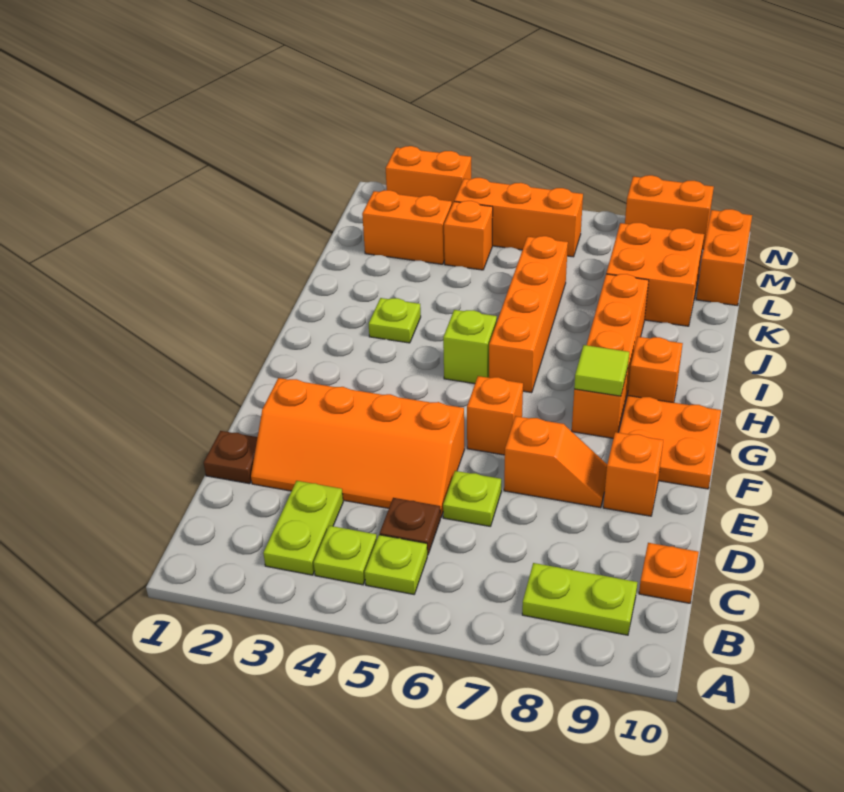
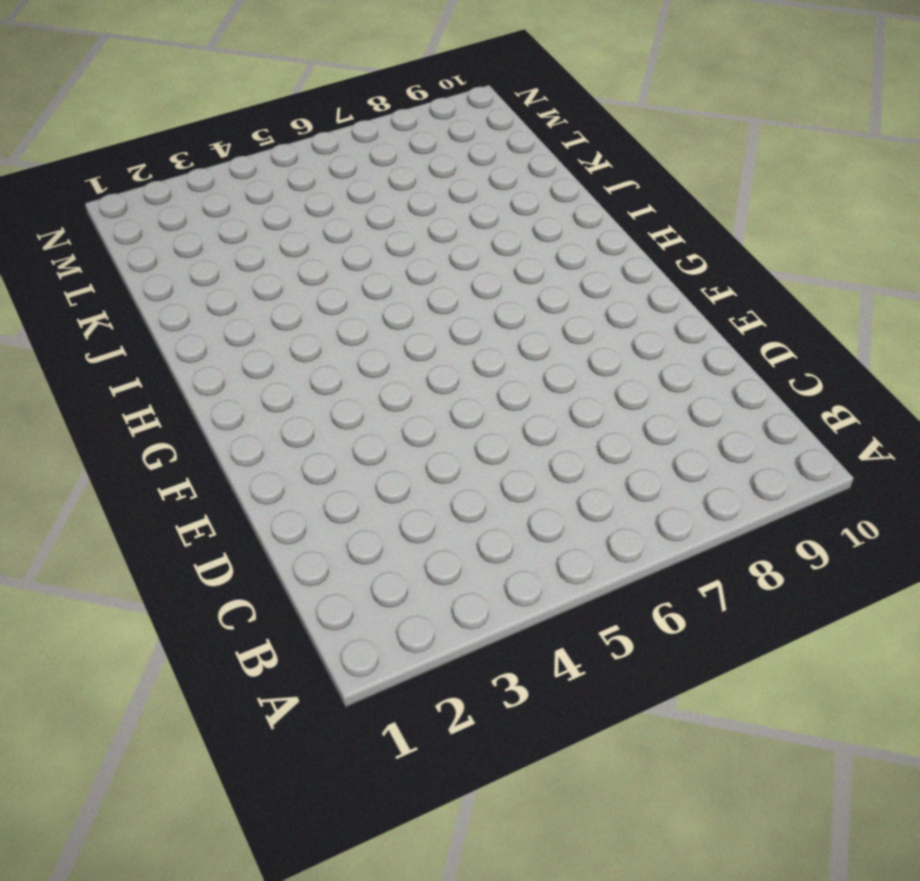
none -> lime plate B3:C3 level 1
none -> lime plate B4 level 1
none -> lime plate B5 level 1

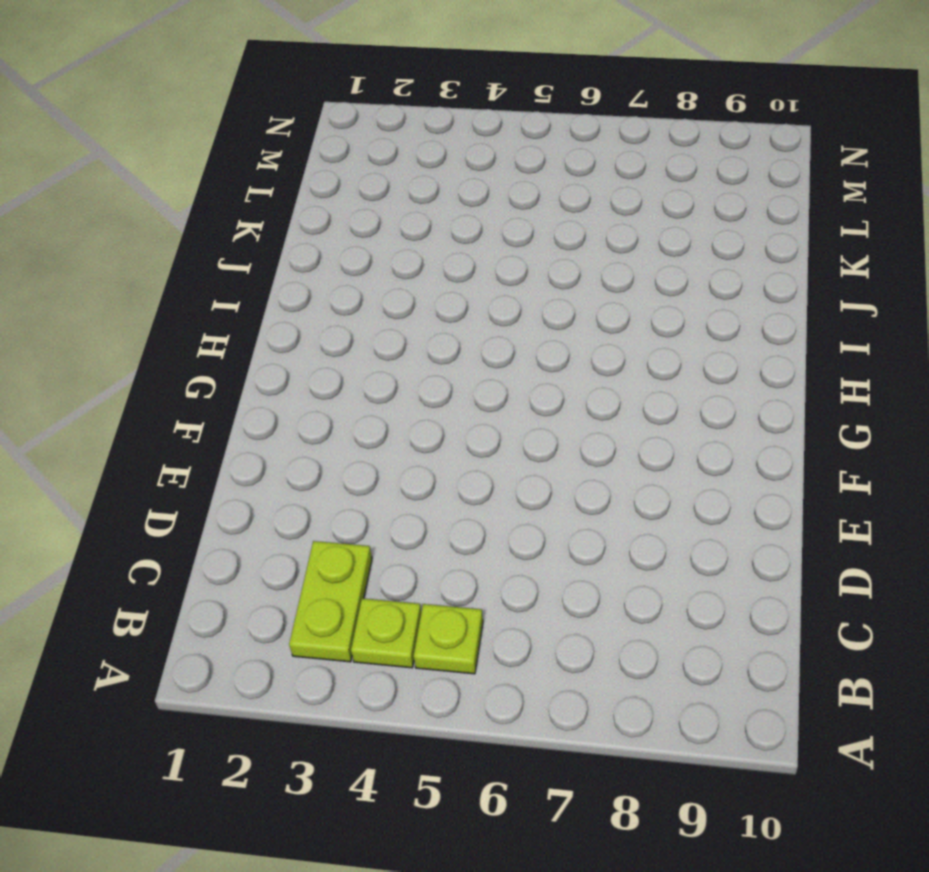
none -> lime plate B8:B9 level 1
none -> brown plate C5 level 1
none -> orange plate C10 level 1

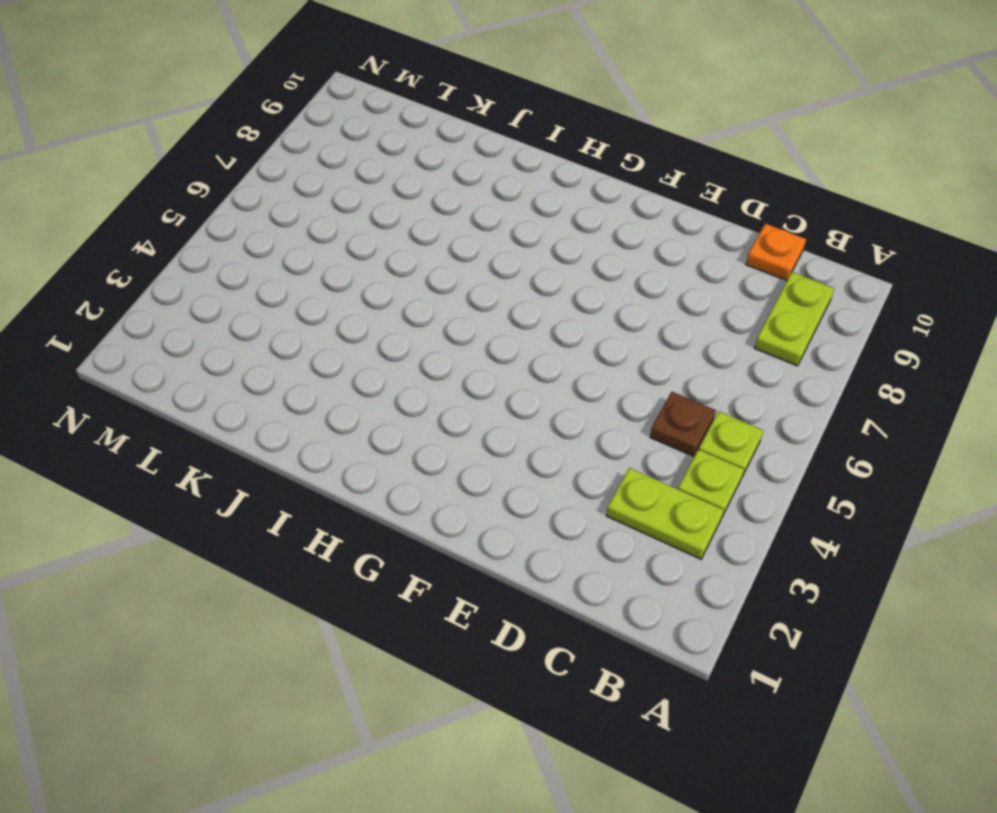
none -> brown plate D1 level 1
none -> orange slope D2:E5 level 1 top E
none -> lime plate D6 level 1

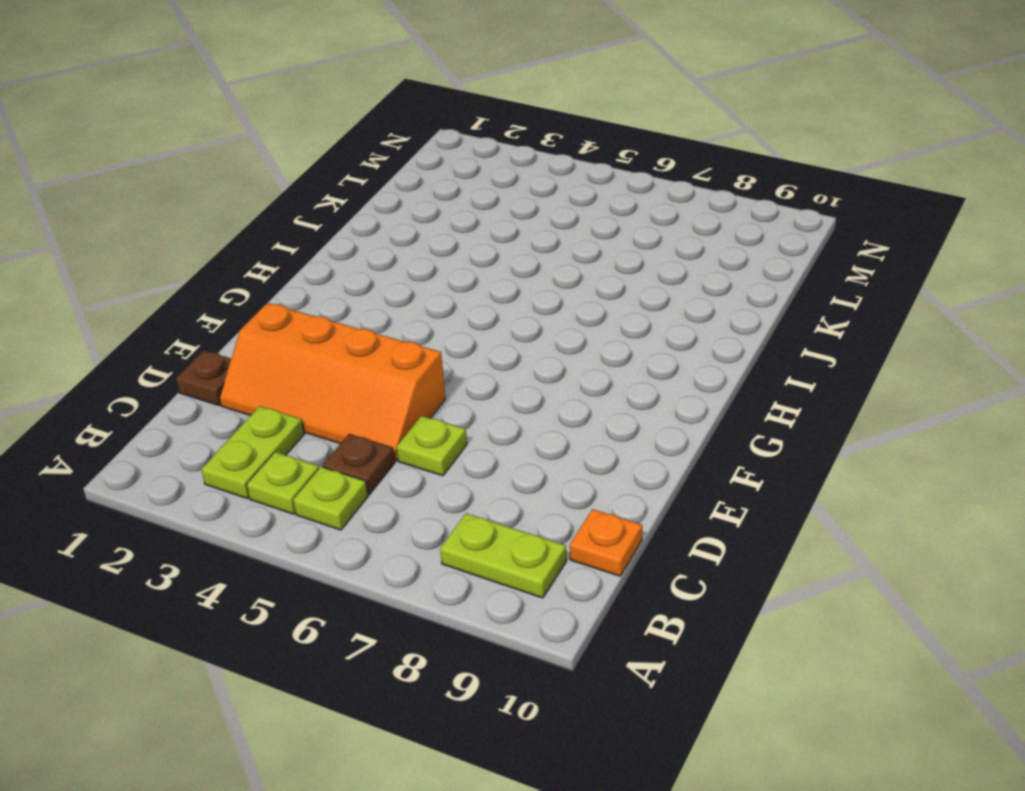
none -> orange slope E7:E8 level 1 top 7
none -> orange brick E9 level 1
none -> orange brick F6 level 1

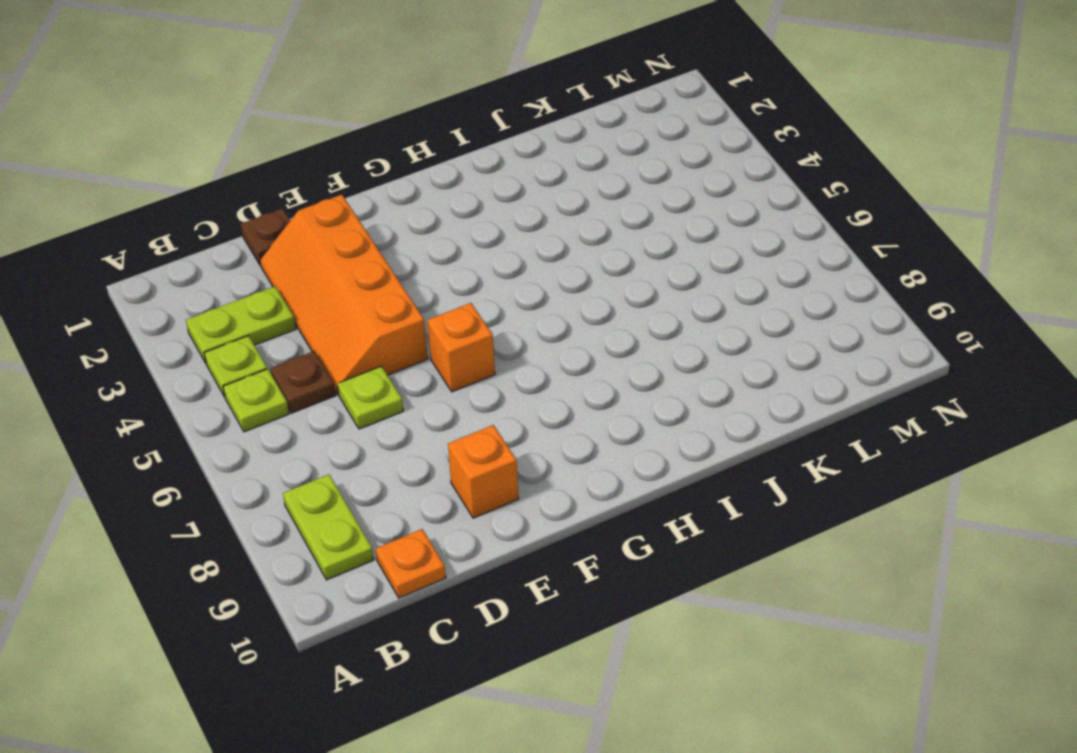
none -> orange slope E7:E8 level 1 top 7
none -> orange plate F9:G10 level 1
none -> orange brick G8:J8 level 1

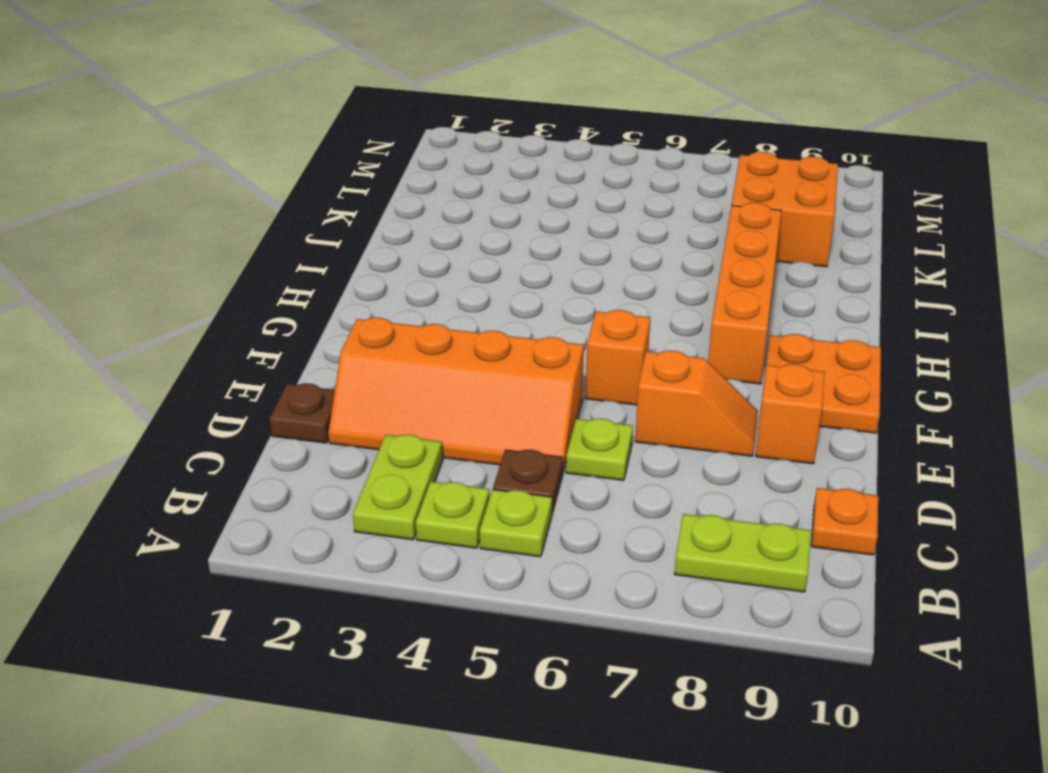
none -> lime brick H5 level 1
none -> orange brick H6:K6 level 1
none -> orange brick H9 level 1

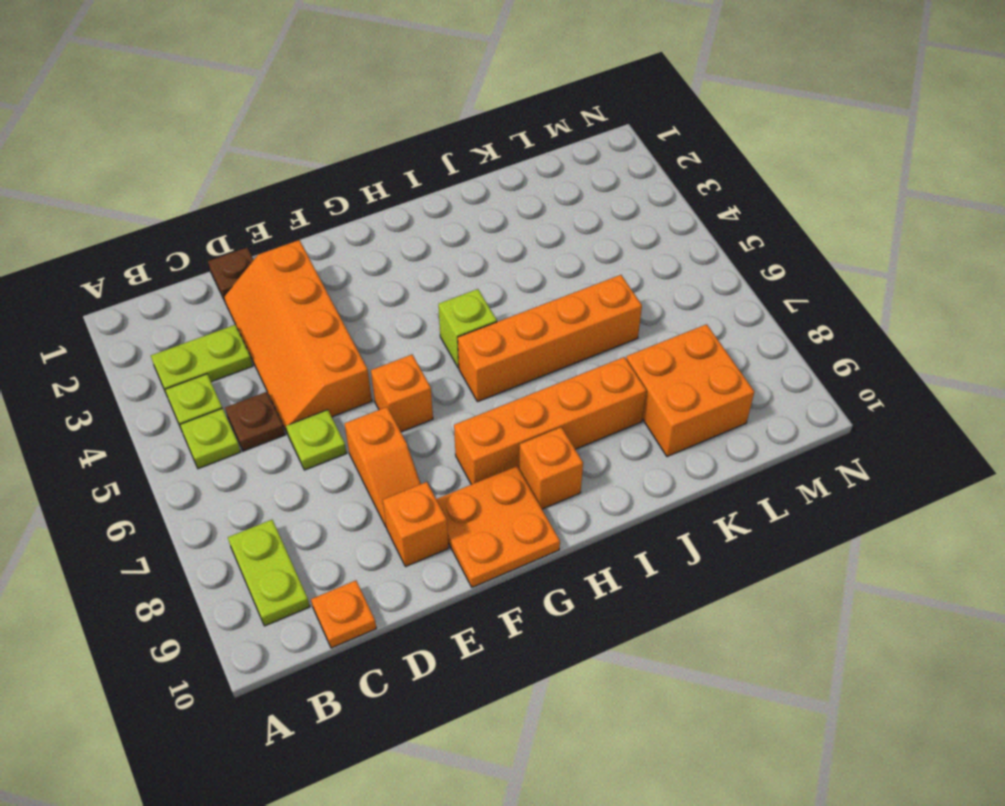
none -> lime plate I3 level 1
none -> orange brick L2:L3 level 1
none -> orange brick L4 level 1

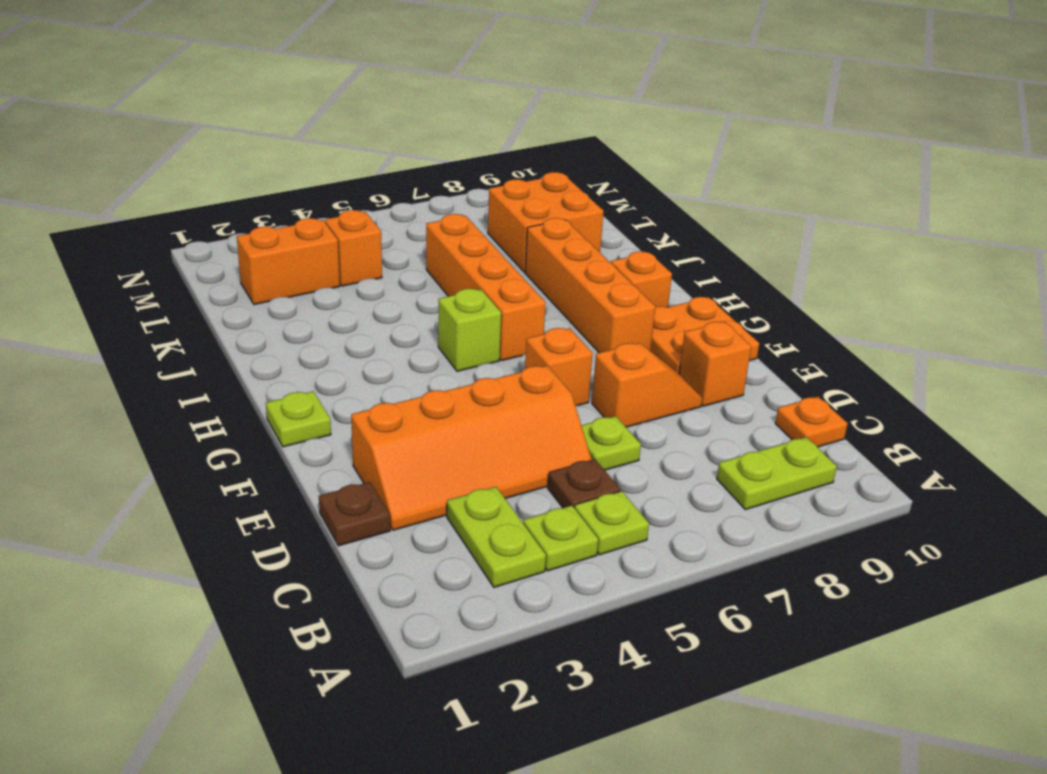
lime plate G1 level 1 -> lime plate I3 level 1
none -> orange brick L10:M10 level 1
none -> orange brick M4:M6 level 1
none -> orange brick N2:N3 level 1

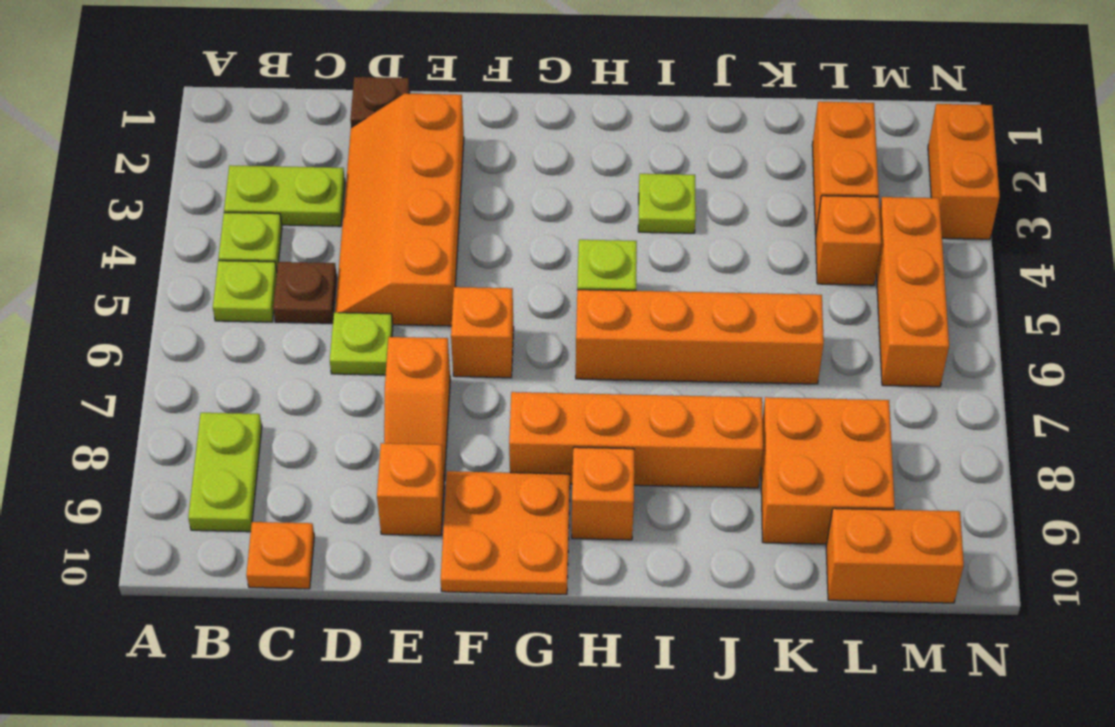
none -> orange brick N8:N9 level 1
none -> lime tile G8 level 2

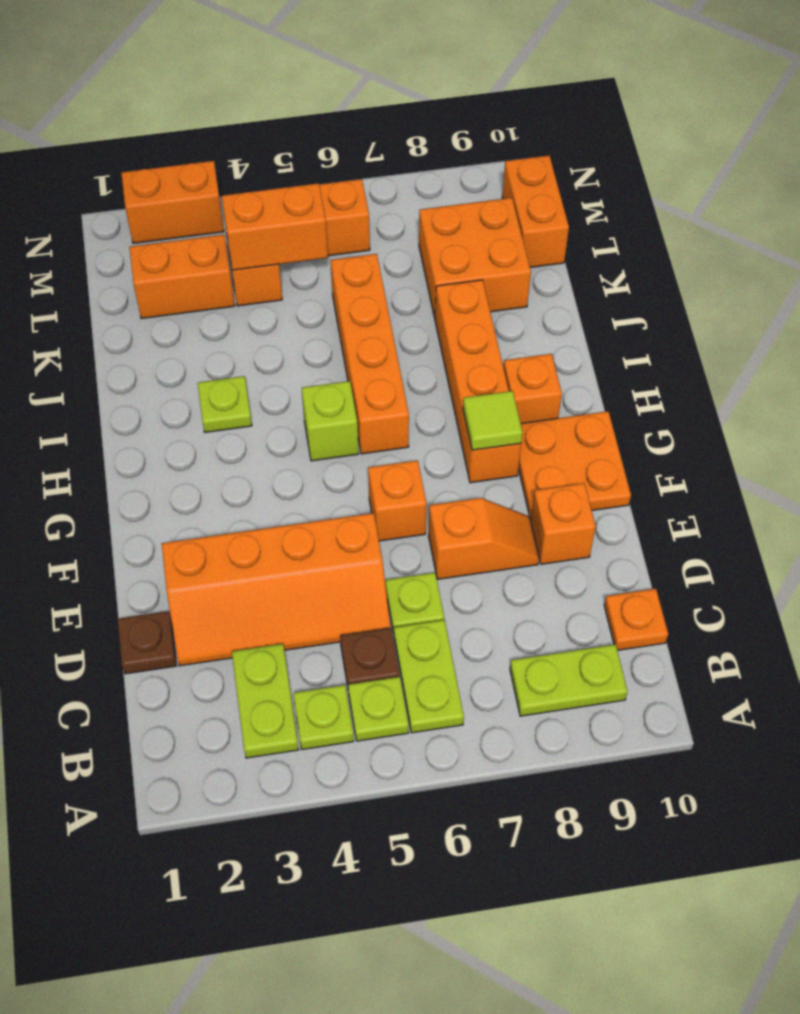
lime plate B6:C6 level 1 -> none
orange brick L4:L5 level 2 -> orange brick N8:N9 level 1

